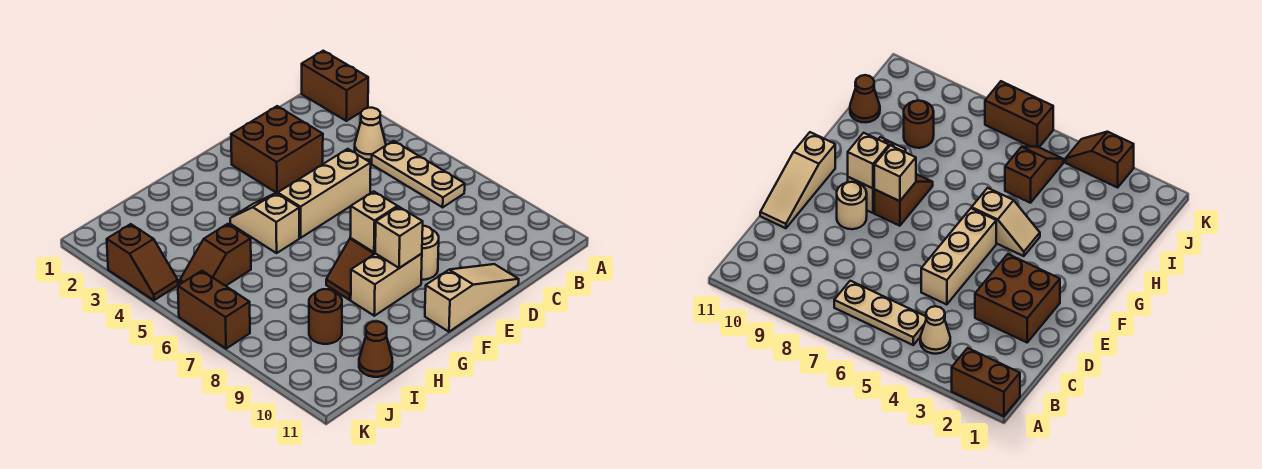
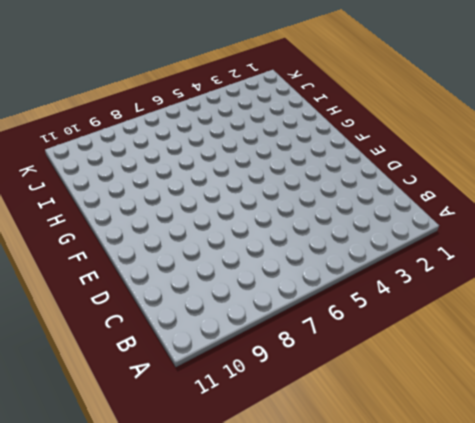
none -> brown brick A1:A2 level 1
none -> tan cone B4 level 1
none -> tan plate B5:B7 level 1

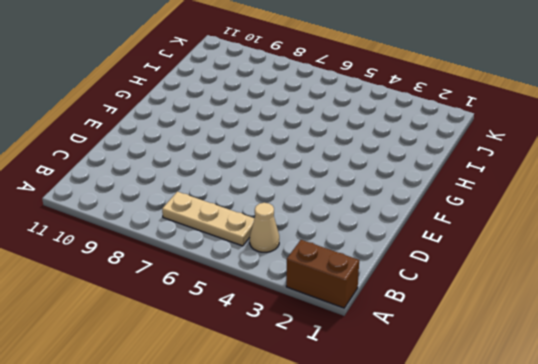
none -> brown brick D2:E3 level 1
none -> tan brick D5:F5 level 1
none -> tan slope D11:F11 level 1 top F

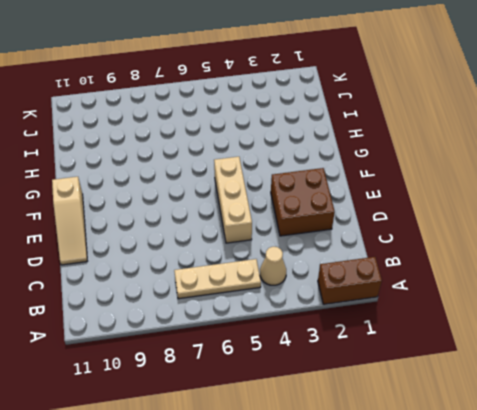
none -> tan round brick E9 level 1
none -> brown slope F8:G8 level 1 top F
none -> tan brick F9:G9 level 1

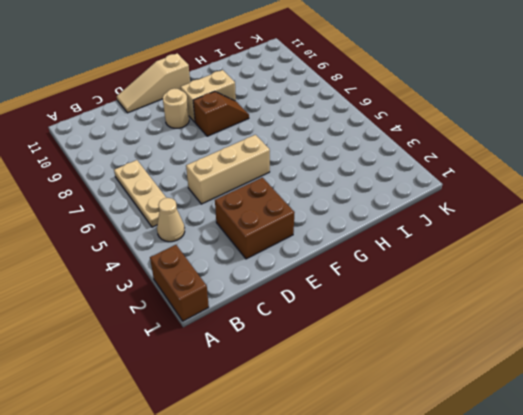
none -> tan slope G4:G5 level 1 top 5
none -> brown slope I5:J5 level 1 top I
none -> brown round brick I9 level 1

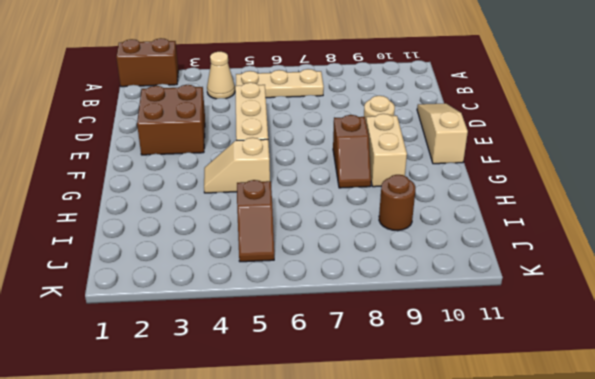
none -> brown cone I11 level 1
none -> brown slope K3:K4 level 1 top 3
none -> brown brick K6:K7 level 1

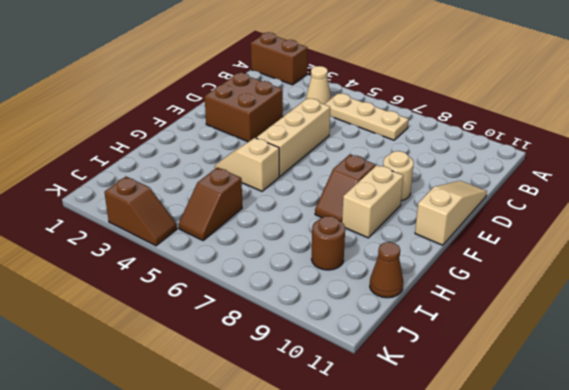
none -> brown brick K6:K7 level 1
none -> tan brick F8 level 2
none -> tan brick F9 level 2

